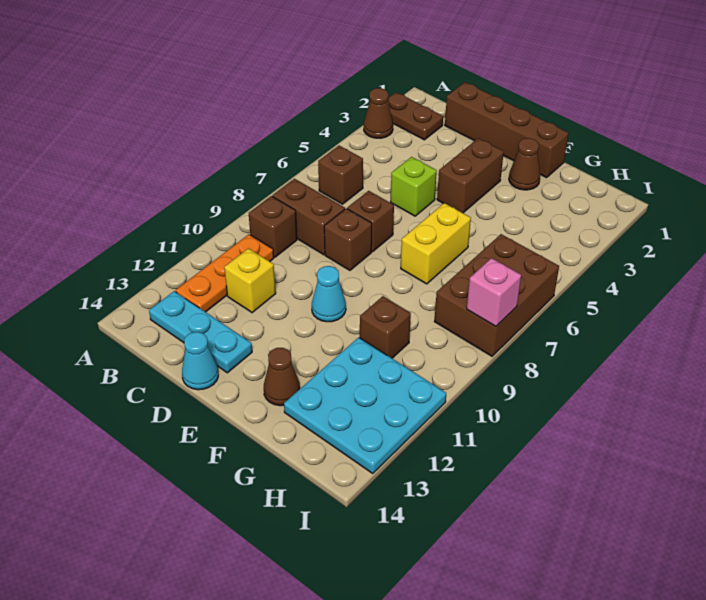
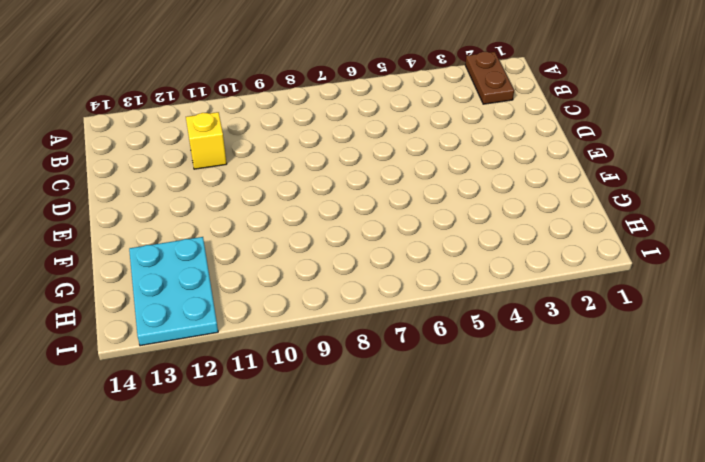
cyan plate G12:I13 level 1 -> cyan plate G11:I13 level 1
none -> brown cone A3 level 1
none -> brown brick B6 level 1
none -> brown brick B8:C8 level 1

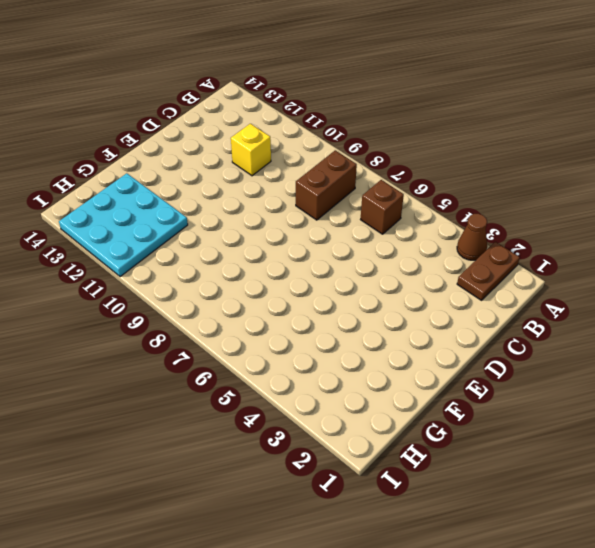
none -> brown brick B9 level 1
none -> orange plate B10:B12 level 1
none -> cyan plate B13:D13 level 1

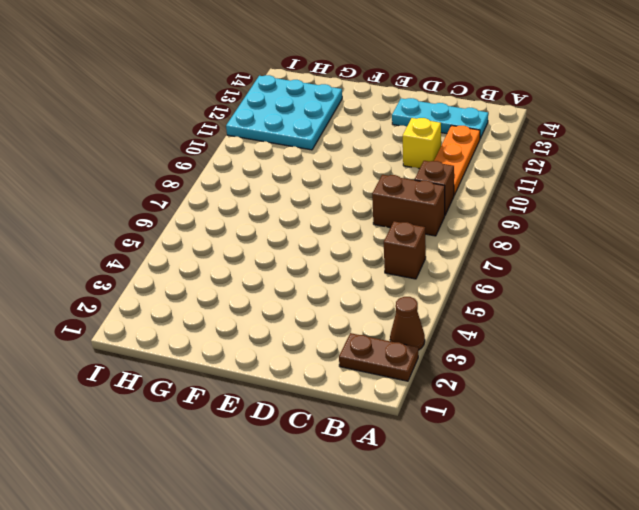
none -> brown brick C1:F1 level 1
none -> lime brick D5 level 1
none -> brown brick D7 level 1

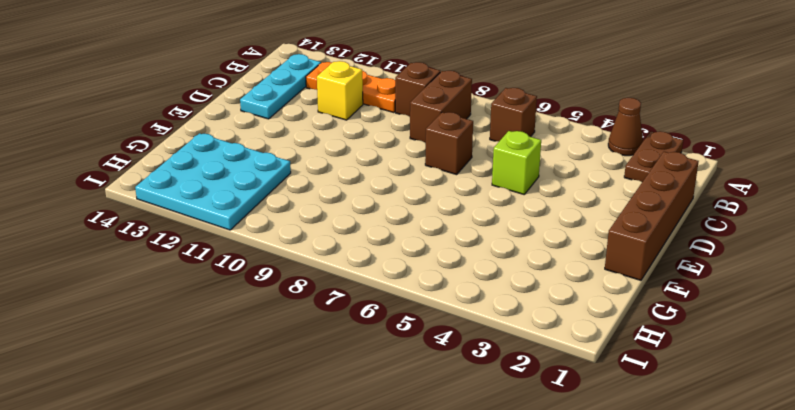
none -> brown brick D8 level 1
none -> cyan cone D14 level 1
none -> brown brick E3:E4 level 1

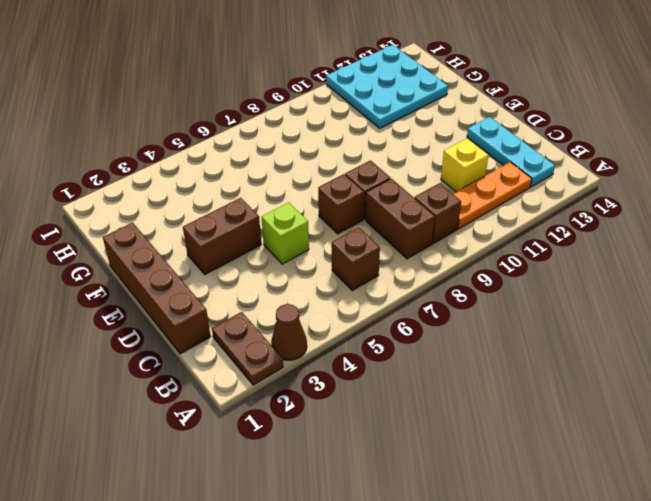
none -> cyan cone D14 level 1
none -> cyan cone E10 level 1
none -> brown cone F2 level 1

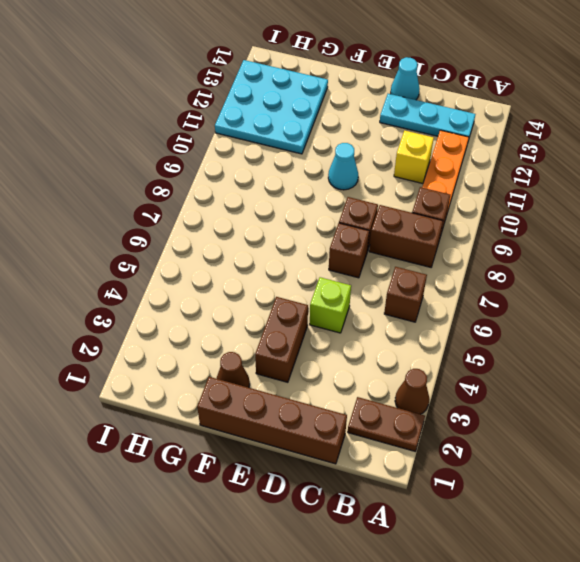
none -> yellow brick F6:F7 level 1
none -> brown cone F13 level 1
none -> brown brick G10 level 1

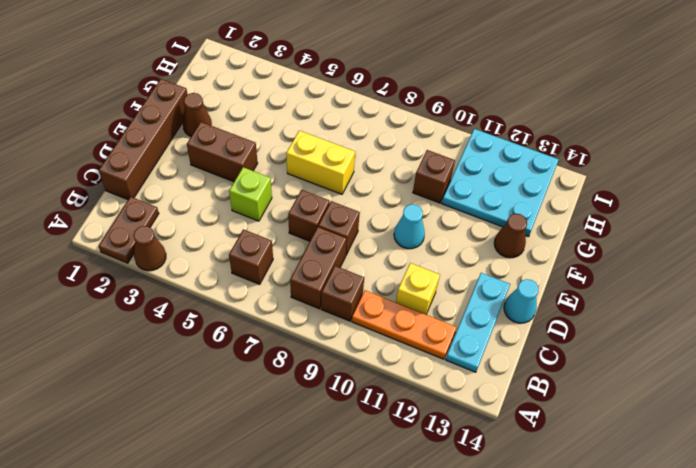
none -> brown brick H6:I8 level 1
none -> pink brick I8 level 2

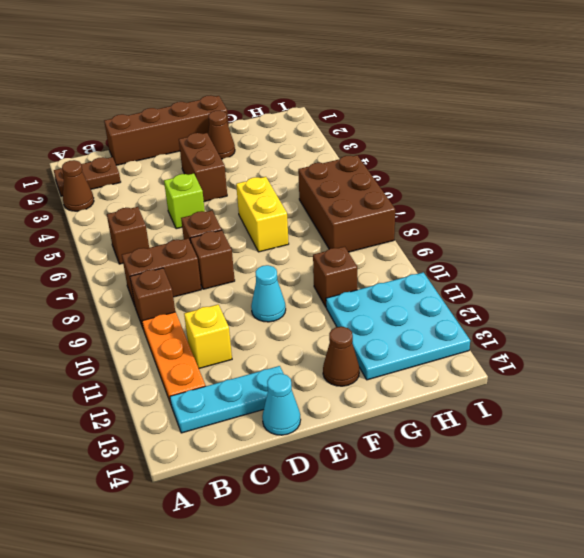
none -> pink brick I8 level 2

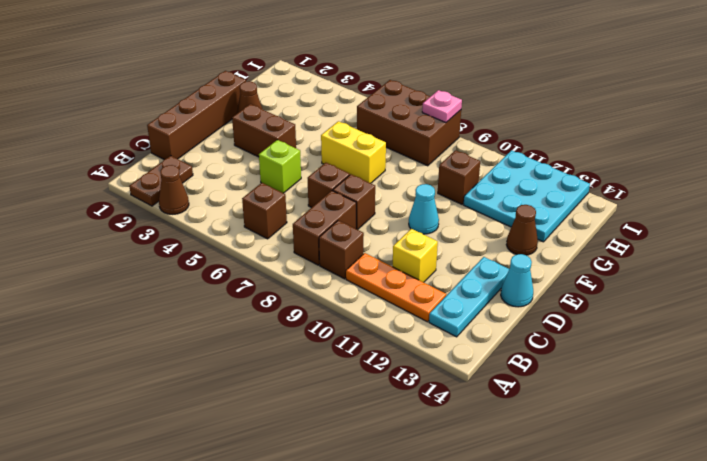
pink plate I8 level 2 -> pink brick I8 level 2

